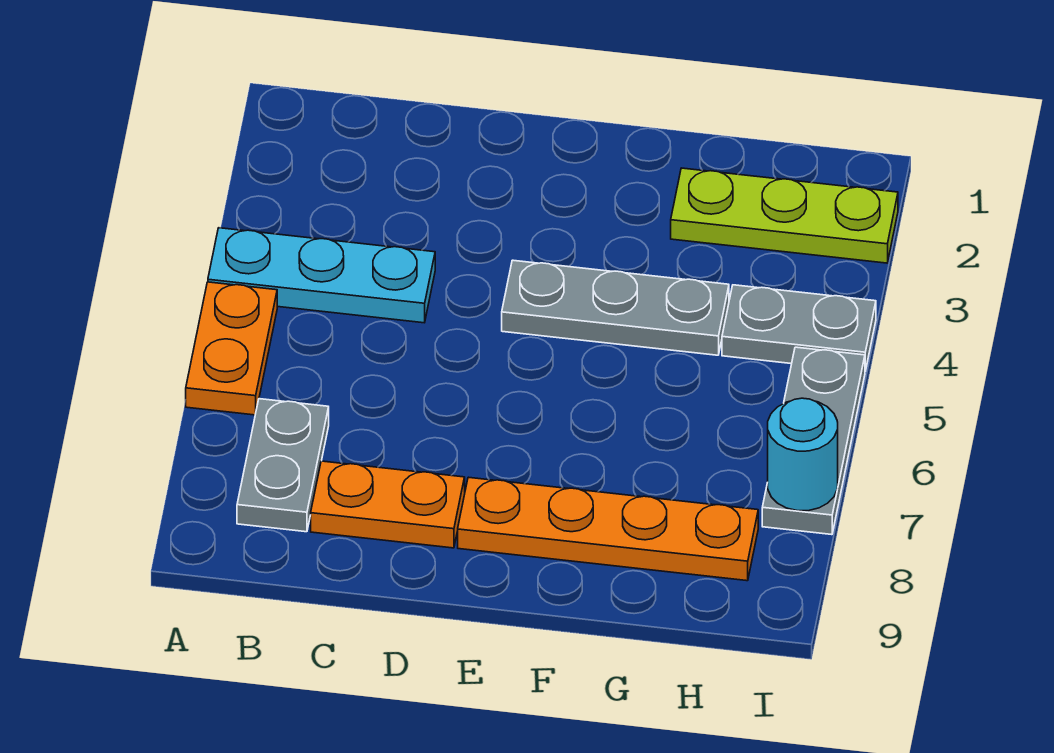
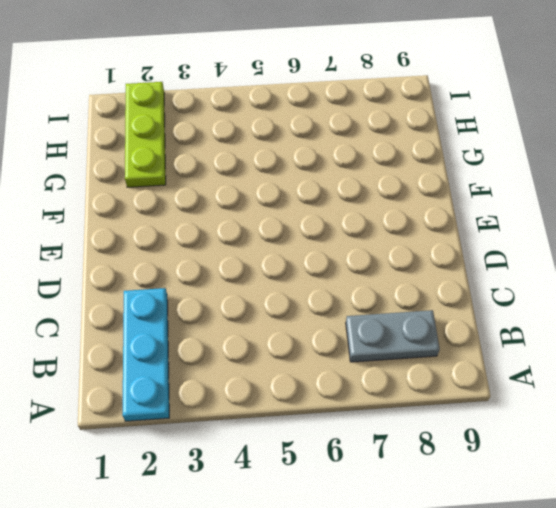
cyan plate A2:C2 level 1 -> cyan plate A4:C4 level 1
none -> orange plate A5:A6 level 1
none -> orange plate C8:D8 level 1

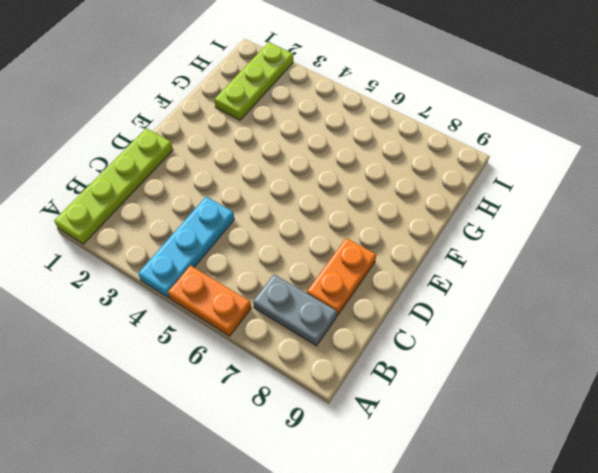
lime plate A1:D1 level 1 -> none
none -> grey plate E4:G4 level 1
none -> orange plate E8:H8 level 1

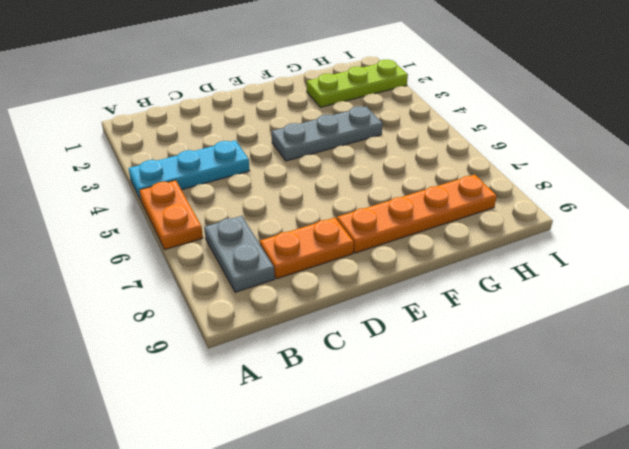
none -> grey plate H4:I4 level 1
none -> grey plate I5:I7 level 1

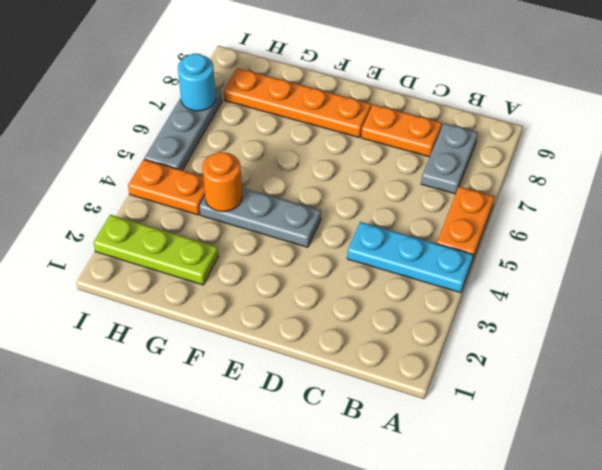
orange round brick G4 level 2 -> none
orange plate H4:I4 level 1 -> grey plate H4:I4 level 1

